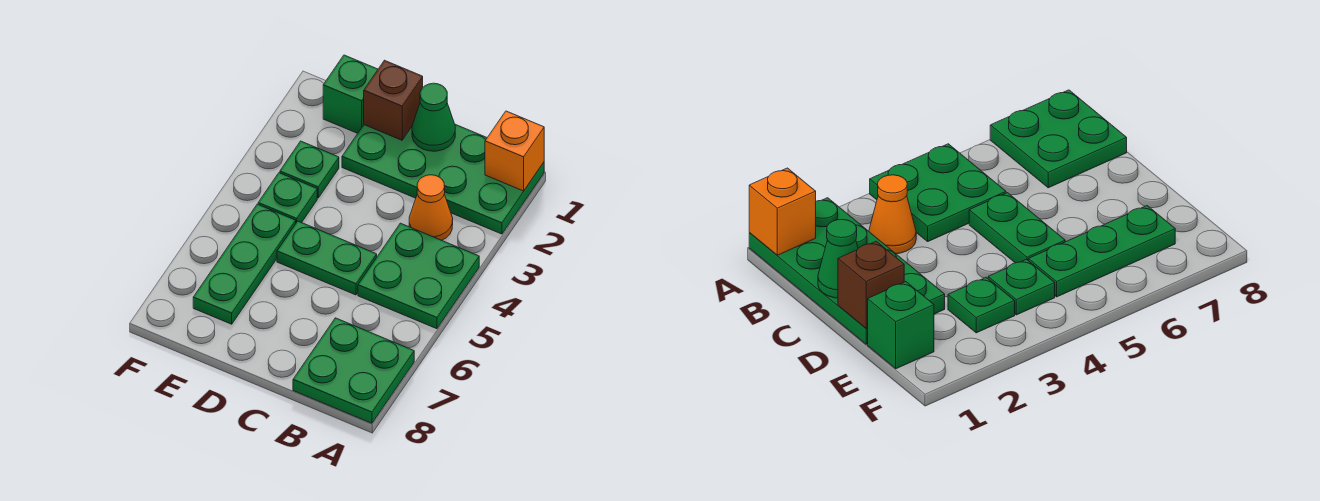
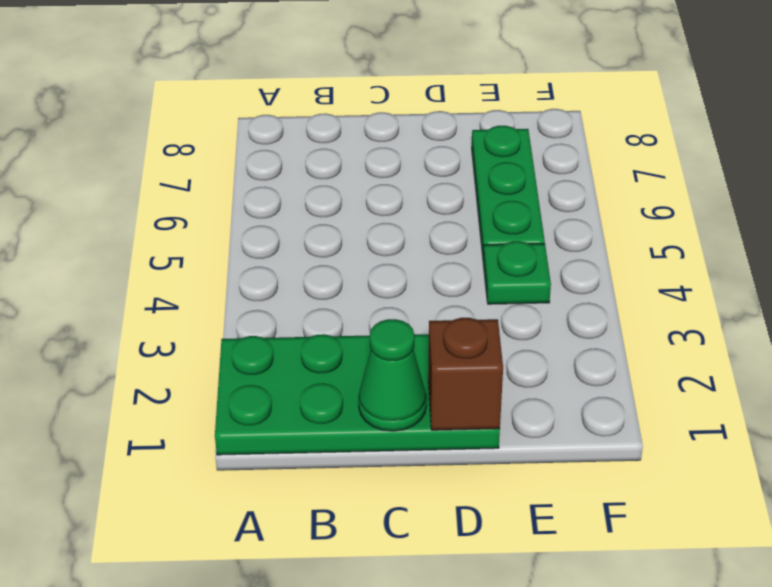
none -> green plate A4:B5 level 1
none -> green plate A7:B8 level 1
none -> orange cone B3 level 1

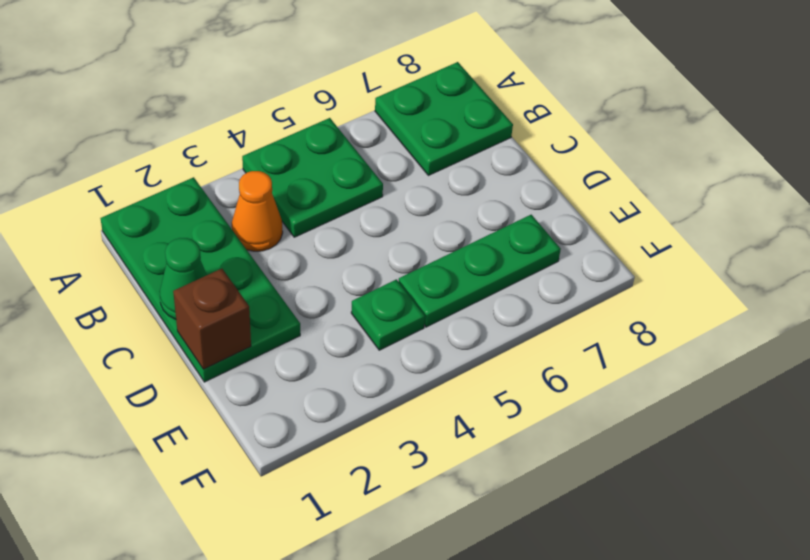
none -> green plate C5:D5 level 1
none -> green brick E1 level 1
none -> green plate E3 level 1

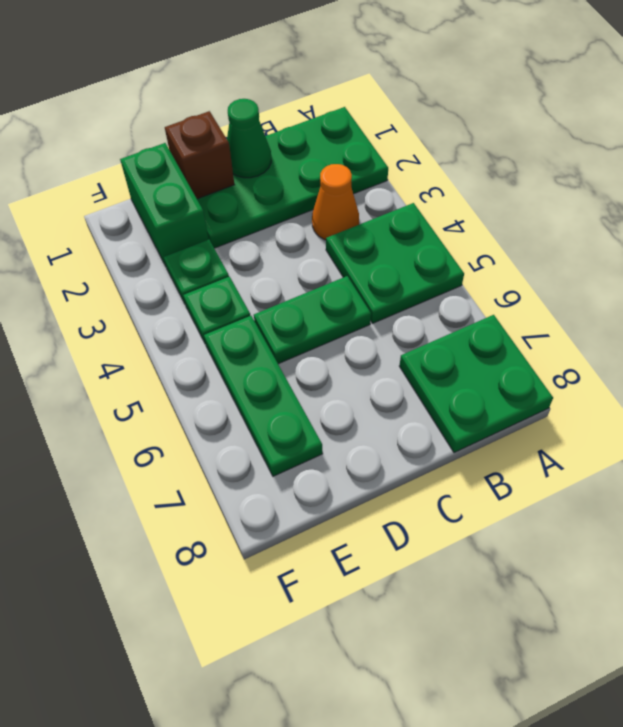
green brick E1:E2 level 1 -> green brick E1 level 1
none -> orange brick A1 level 2

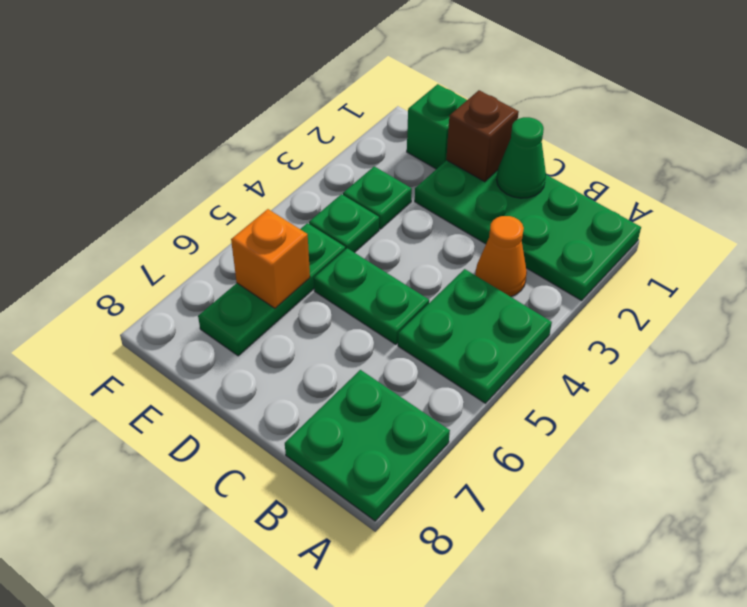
orange brick E6 level 2 -> orange brick A1 level 2

